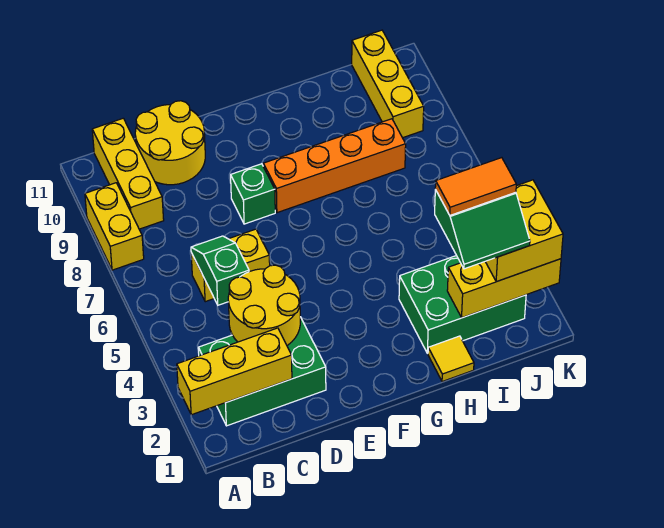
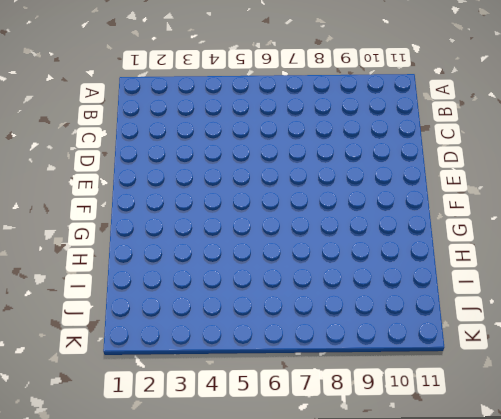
none -> yellow brick A8:A9 level 1
none -> green brick B2:D3 level 1
none -> yellow brick B9:B11 level 1

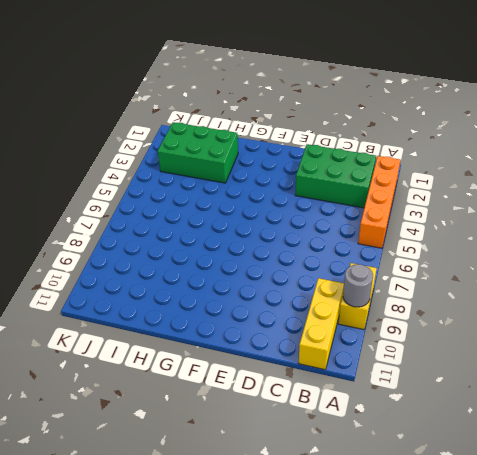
orange brick A2:A5 level 1 -> orange brick F8:I8 level 1
grey round brick A9 level 2 -> none
none -> yellow brick C6:D6 level 1
none -> yellow round brick C10:D11 level 1
none -> green brick E8 level 1

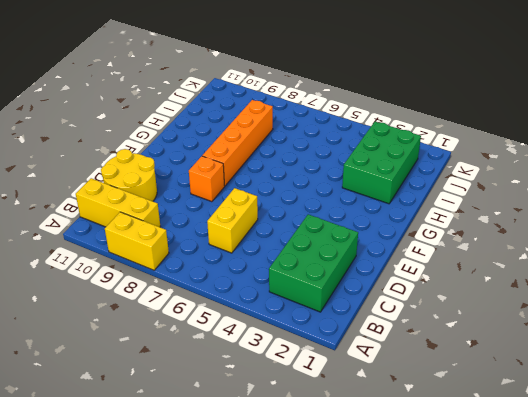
orange brick E8 level 1 -> green brick E8 level 1
none -> yellow tile H1 level 1
none -> yellow brick J9:J11 level 1
none -> yellow brick A2:C2 level 2

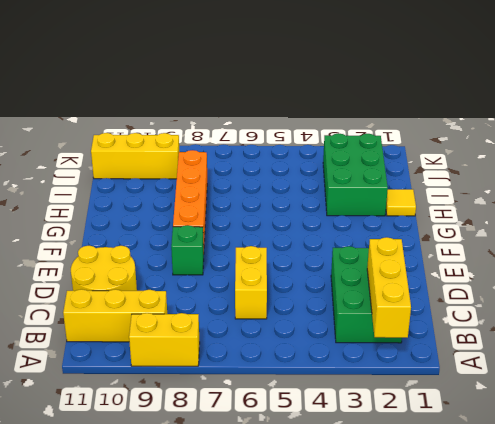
none -> yellow round brick C3:D4 level 2
none -> green slope C5:C6 level 2 top 5
none -> yellow brick I2:K2 level 2

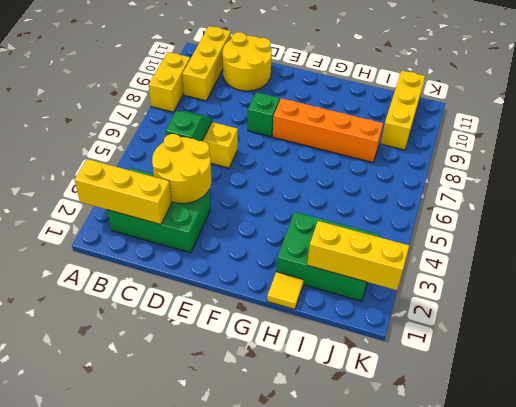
none -> yellow brick J2:K3 level 3
none -> green slope I2:J3 level 4 top 3
none -> orange tile I3:J3 level 5

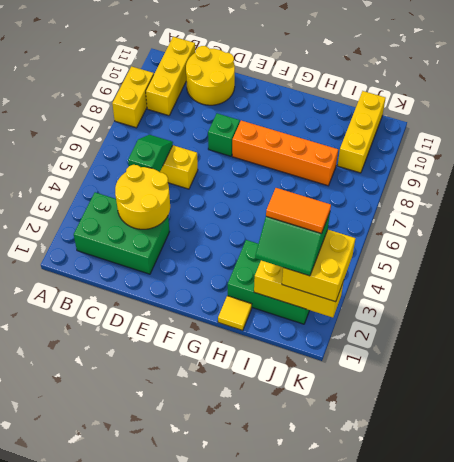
none -> yellow brick A2:C2 level 2

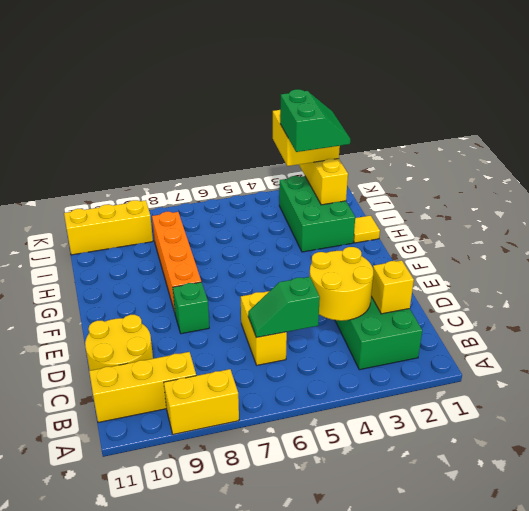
yellow brick C2 level 2 -> yellow brick A2:C2 level 2
none -> orange tile I3:J3 level 5

